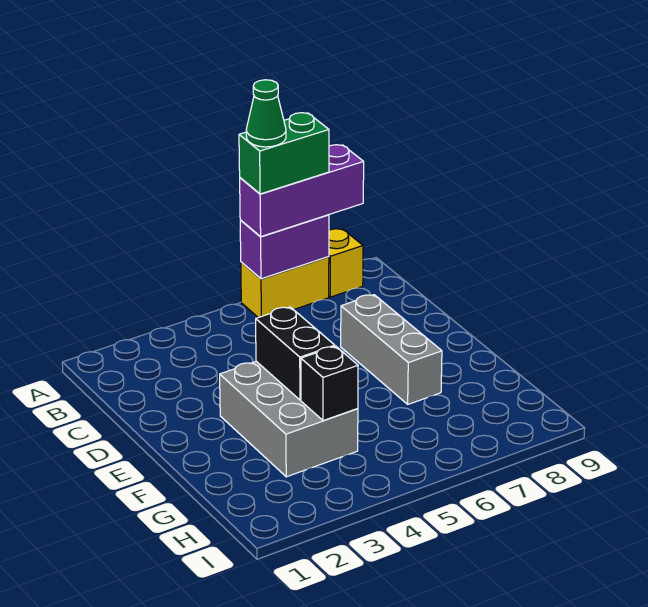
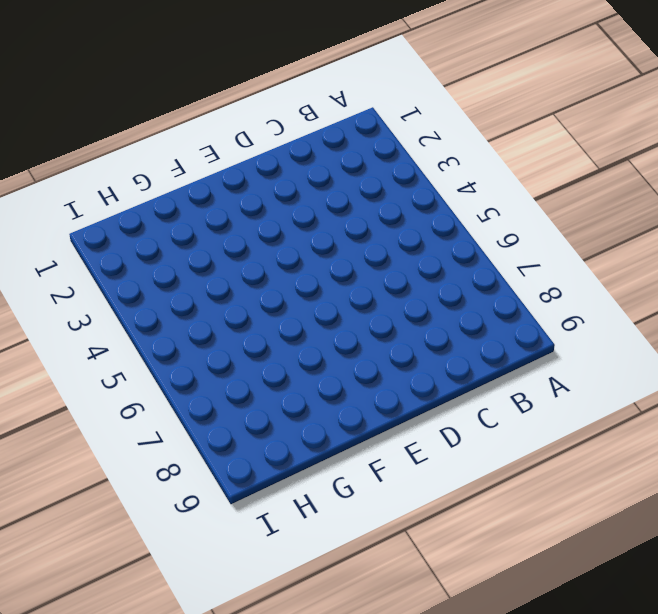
none -> yellow brick A6:A7 level 1
none -> yellow brick A8 level 1

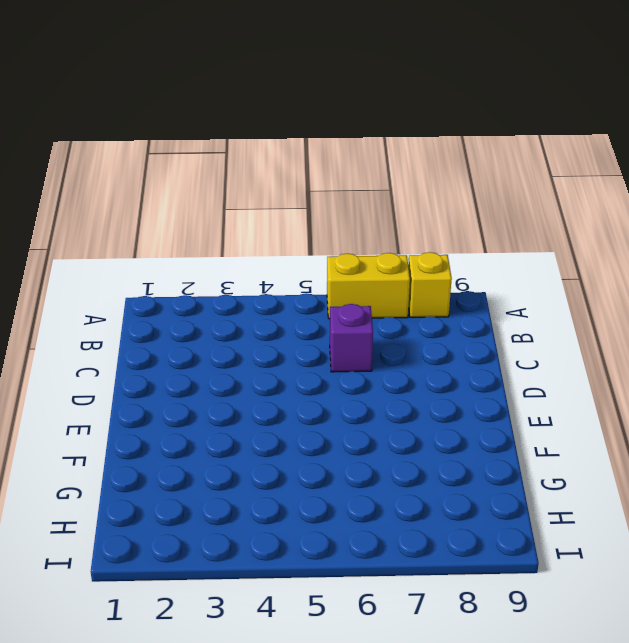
purple brick C6 level 1 -> none
none -> grey brick D7:F7 level 1
none -> grey brick E3:G4 level 1

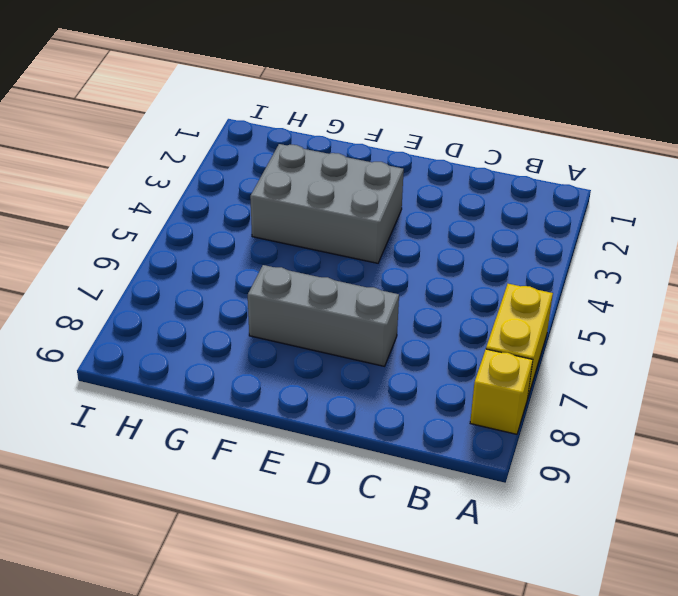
none -> purple brick A6:A7 level 2
none -> black brick E4:F4 level 2

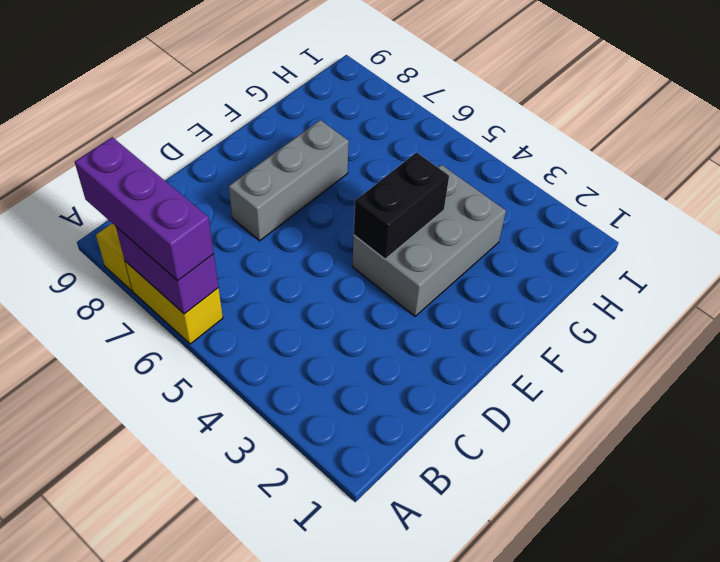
none -> black brick G4 level 2
none -> green brick A6:A7 level 4

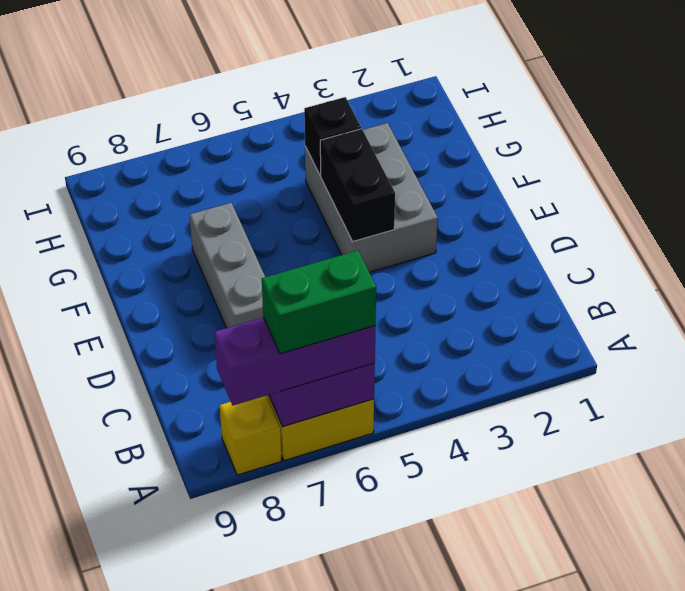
none -> green cone A6 level 5

